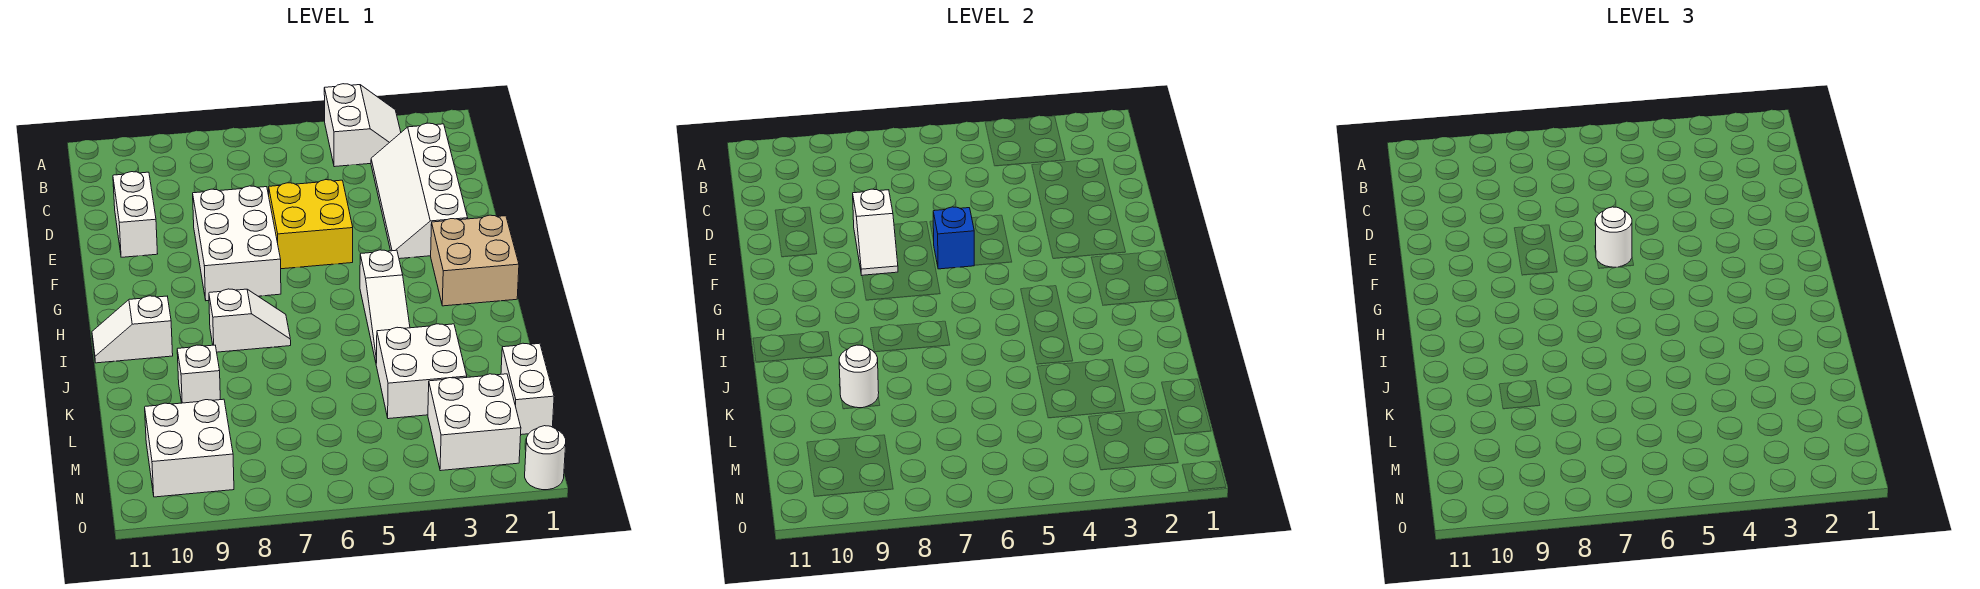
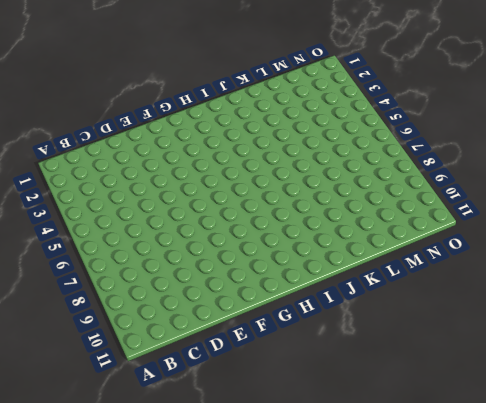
none -> white slope A3:B4 level 1 top 4
none -> white slope C2:F3 level 1 top 2
none -> white brick D10:E10 level 1

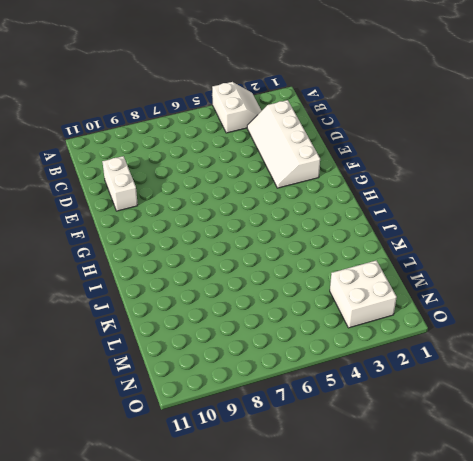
none -> yellow brick E5:F6 level 1
none -> white brick E7:G8 level 1
none -> tan brick G1:H2 level 1

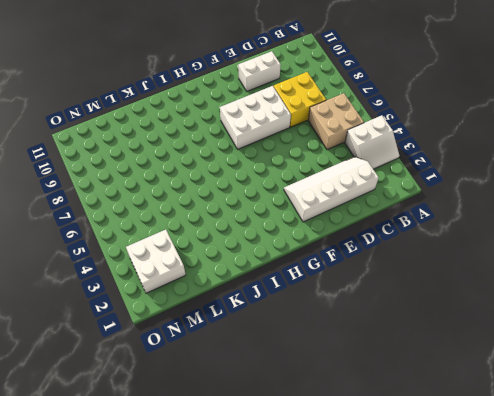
tan brick B5:C6 level 1 -> tan brick G1:H2 level 1
yellow brick C7:D8 level 1 -> yellow brick E5:F6 level 1
none -> white slope H4:J4 level 1 top H
none -> white slope I7:I8 level 1 top 8
none -> white slope I10:I11 level 1 top 10

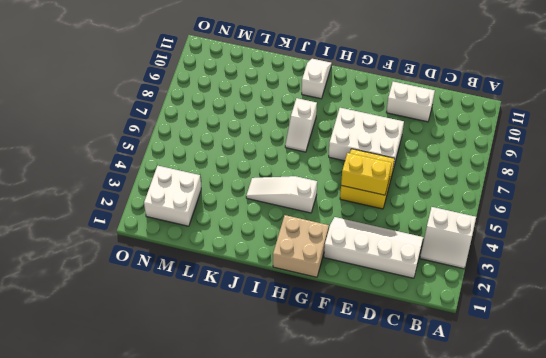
yellow brick E5:F5 level 2 -> none
none -> white brick K3:L4 level 1
none -> white brick K9 level 1
none -> white brick L1:M1 level 1

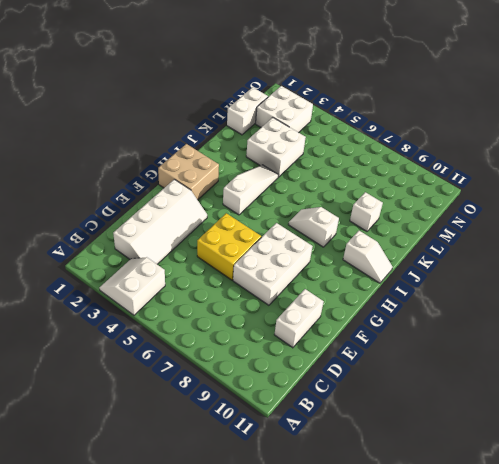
none -> white brick M9:N10 level 1
none -> white round brick O1 level 1
none -> white slope E8:F8 level 2 top E

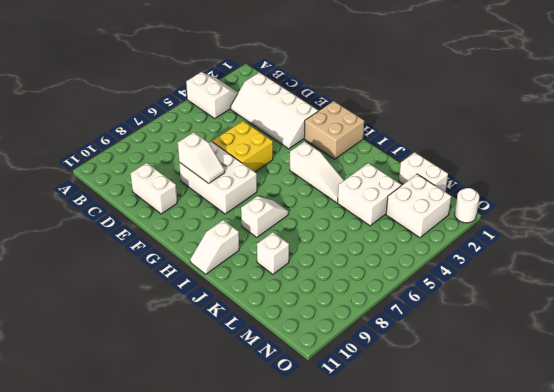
none -> white brick M9:N10 level 1
none -> blue brick F6 level 2
none -> white round brick K9 level 2

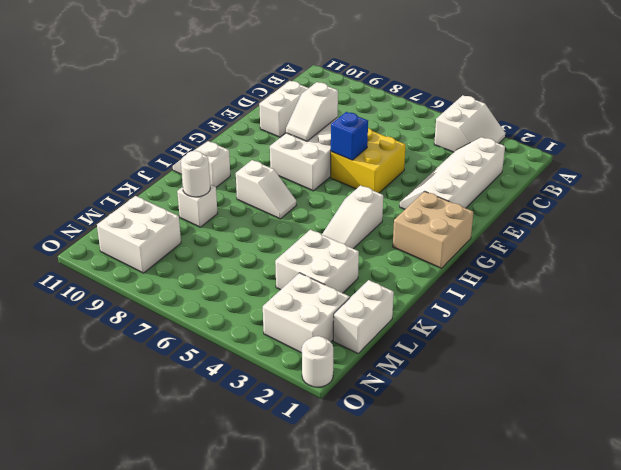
none -> white round brick F6 level 3

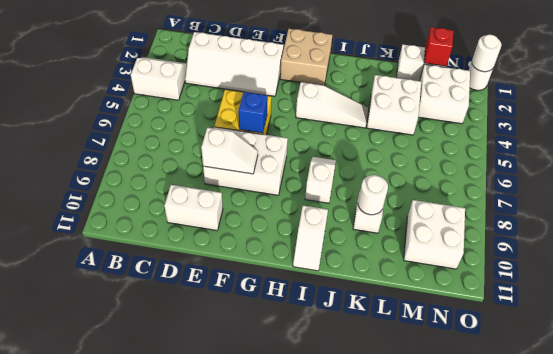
red brick M1 level 2 -> none
white round brick O1 level 2 -> white round brick F6 level 3

